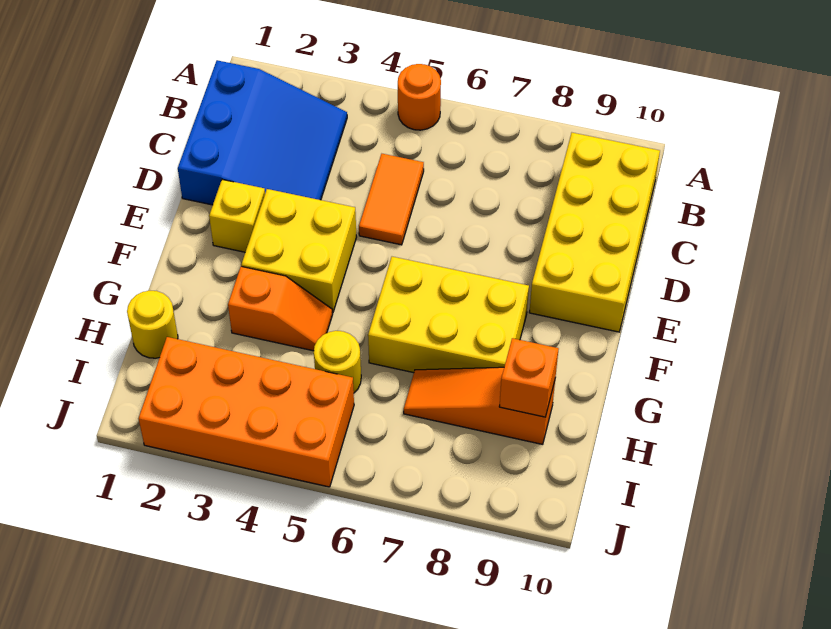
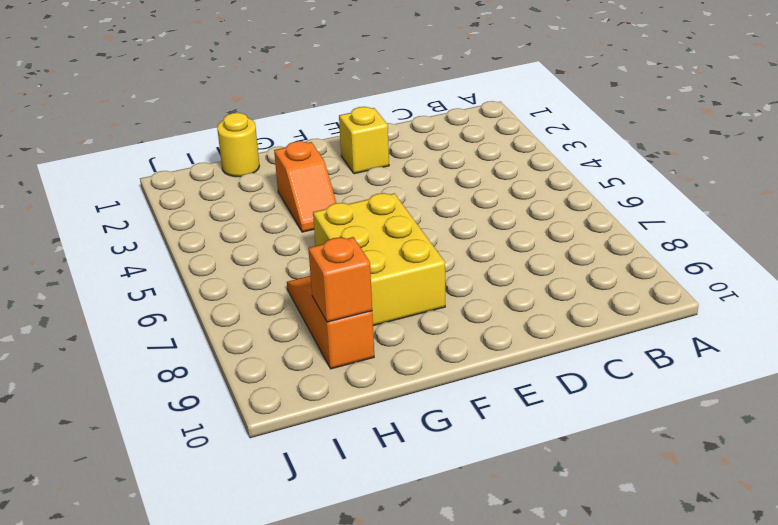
none -> orange round brick A5 level 1
none -> blue slope B1:D3 level 1 top 1
none -> yellow brick B9:E10 level 1

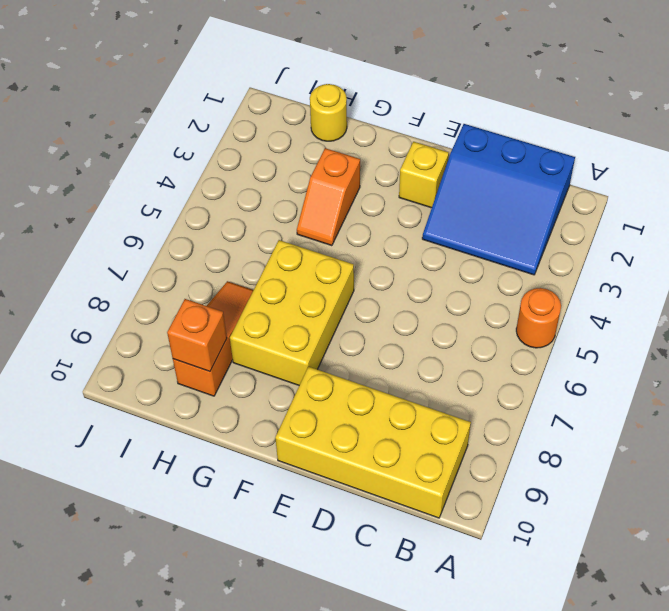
none -> orange tile C5:D5 level 1
none -> yellow brick E3:F4 level 1
none -> yellow round brick H5 level 1

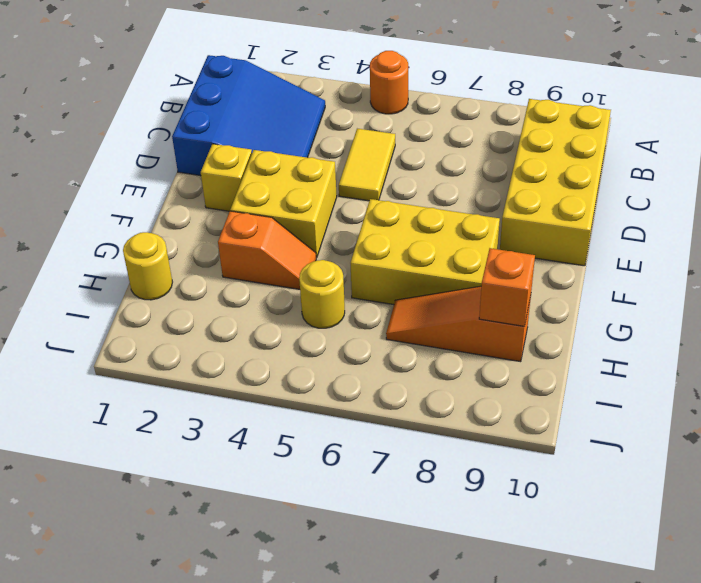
yellow tile C5:D5 level 1 -> orange tile C5:D5 level 1
none -> orange brick I2:J5 level 1

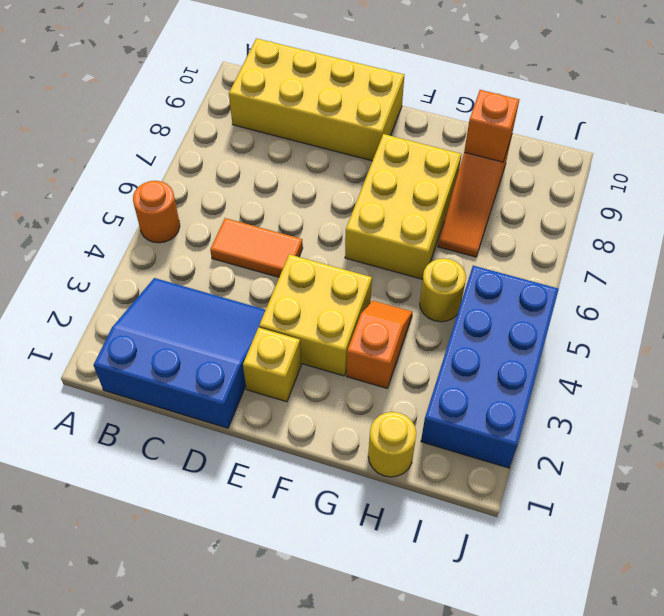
blue brick I2:J5 level 1 -> orange brick I2:J5 level 1

